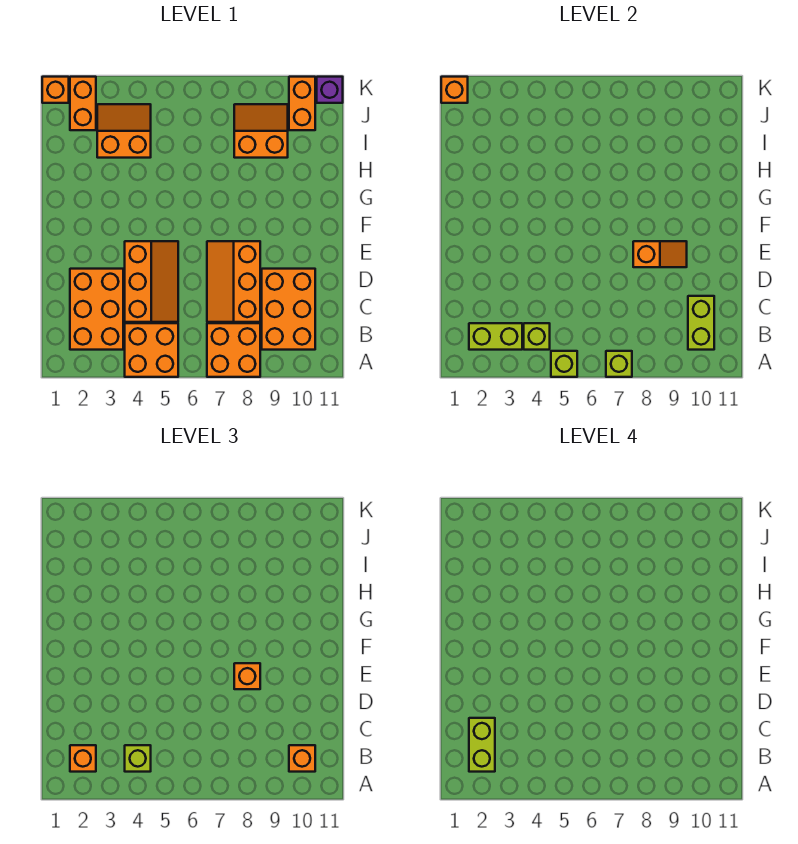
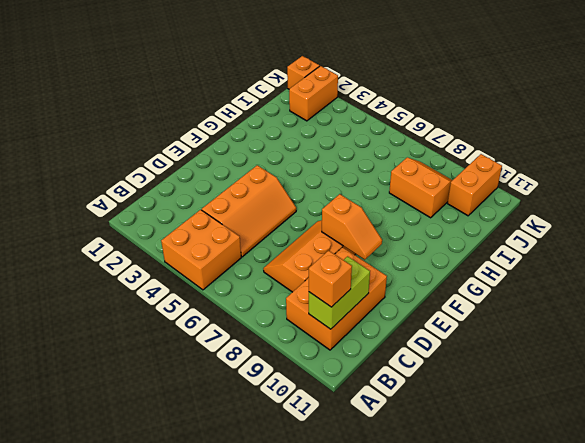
none -> orange brick A7:B8 level 1
none -> orange brick B2:D3 level 1
none -> orange slope I3:J4 level 1 top I

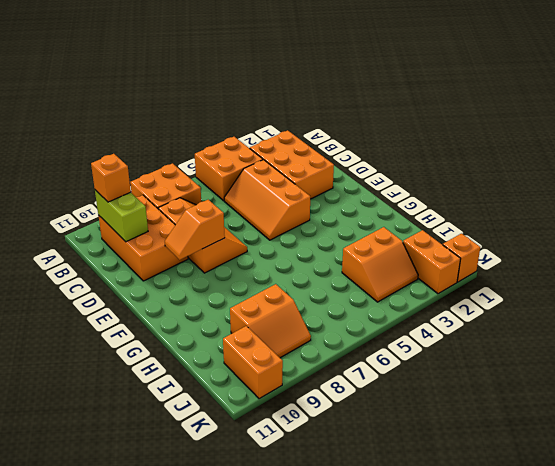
none -> purple brick K11 level 1
none -> lime brick A5 level 2
none -> lime brick A7 level 2

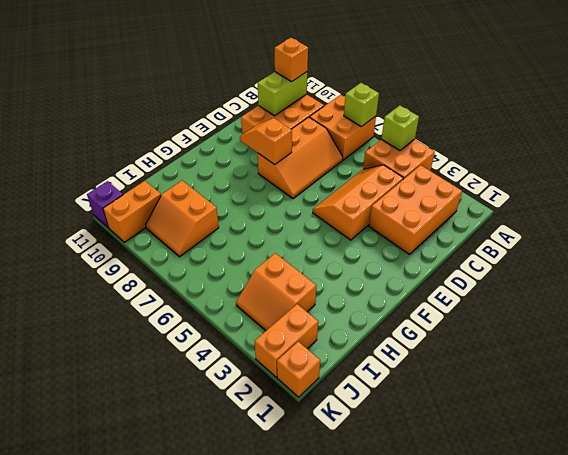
none -> lime brick B2:B3 level 2
none -> lime brick B4 level 2
none -> orange brick K1 level 2

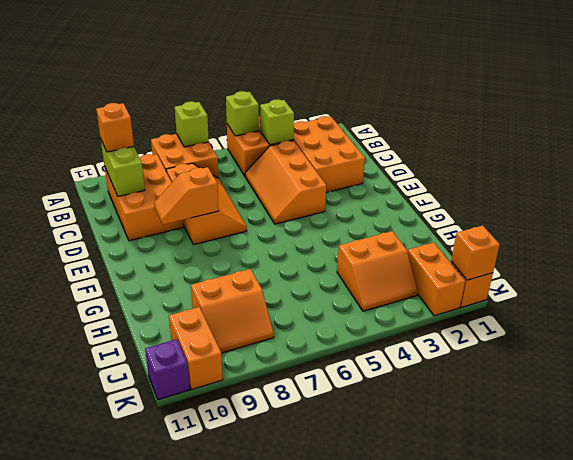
none -> lime brick B2:B3 level 2
none -> orange brick B2 level 3
none -> lime brick B4 level 3

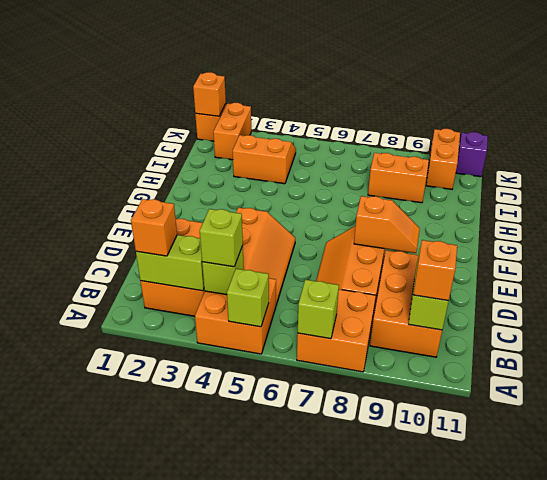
none -> orange brick E8 level 3
none -> lime brick B2:C2 level 4

